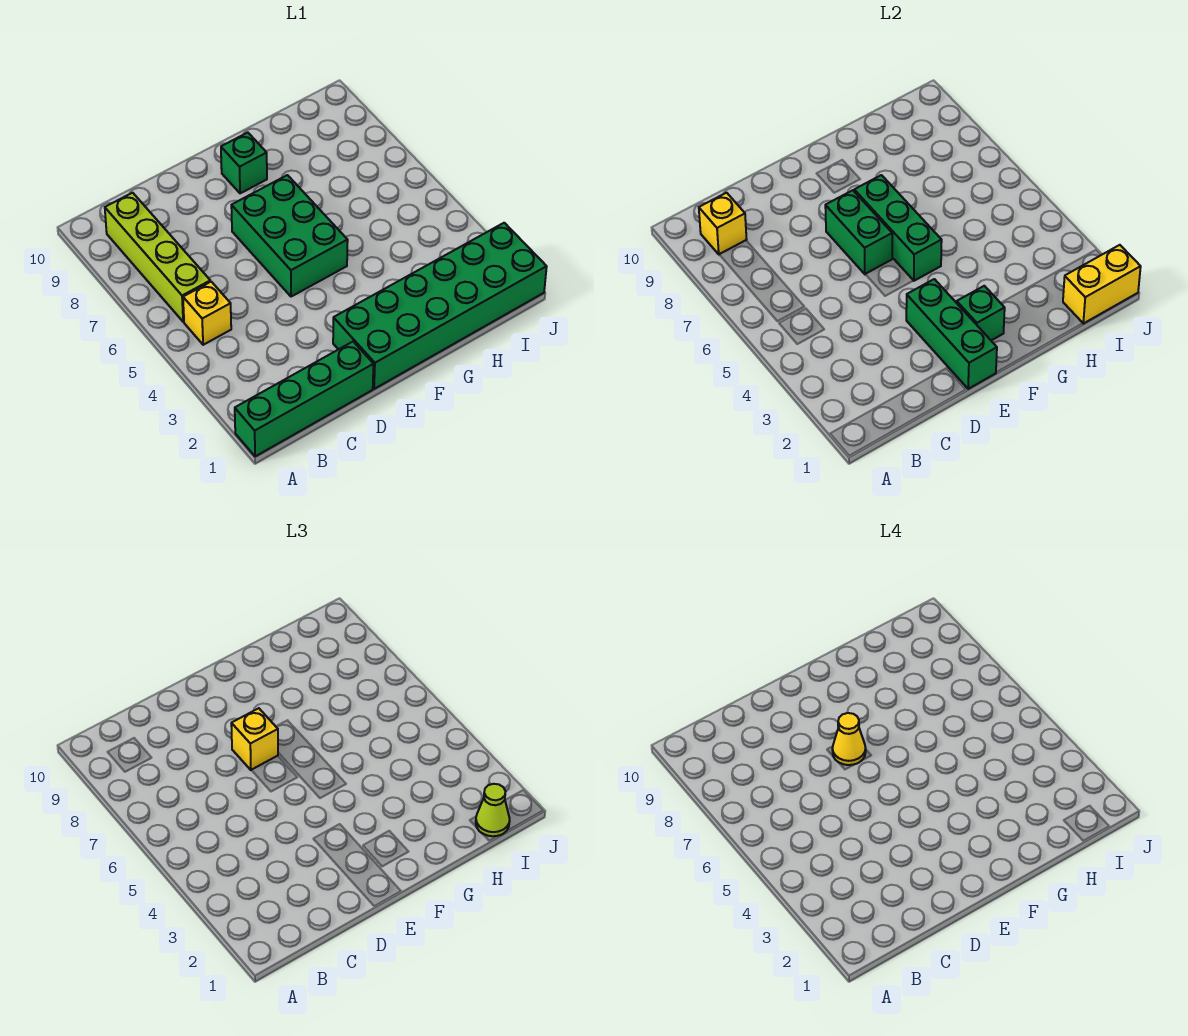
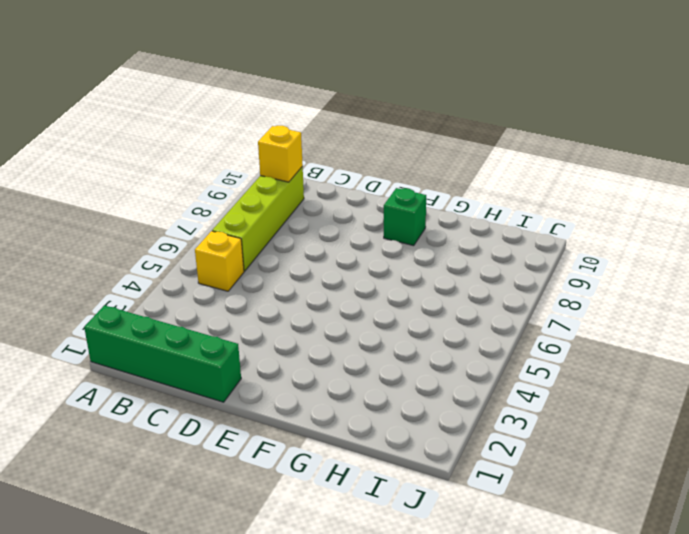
none -> green brick E1:J2 level 1
none -> green brick E5:F7 level 1
none -> green brick E1:E3 level 2

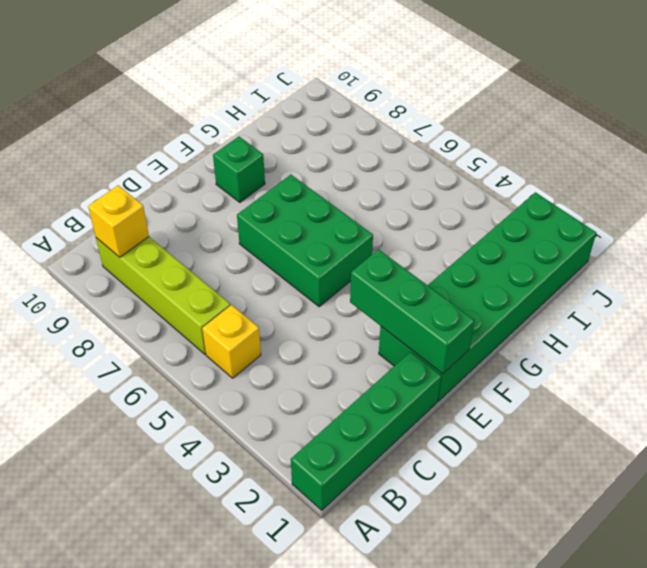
none -> green brick E6:E7 level 2
none -> green brick F2 level 2
none -> green brick F5:F7 level 2

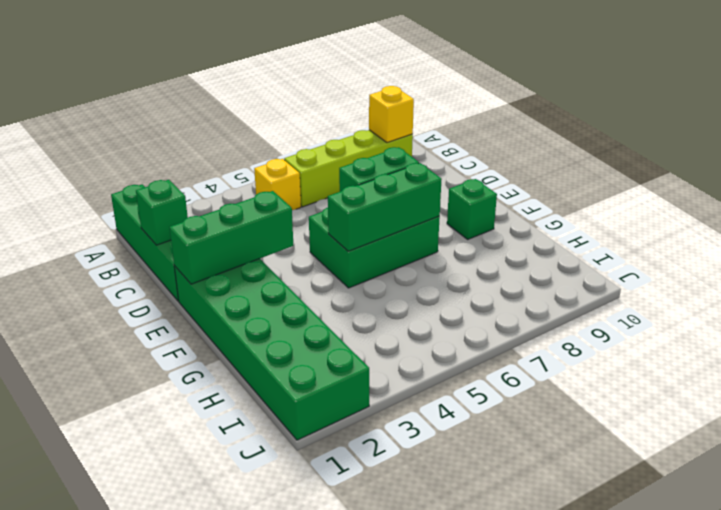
green brick C1 level 2 -> green brick F2 level 2
none -> yellow brick I1:J1 level 2
none -> yellow brick E7 level 3
none -> lime cone I1 level 3

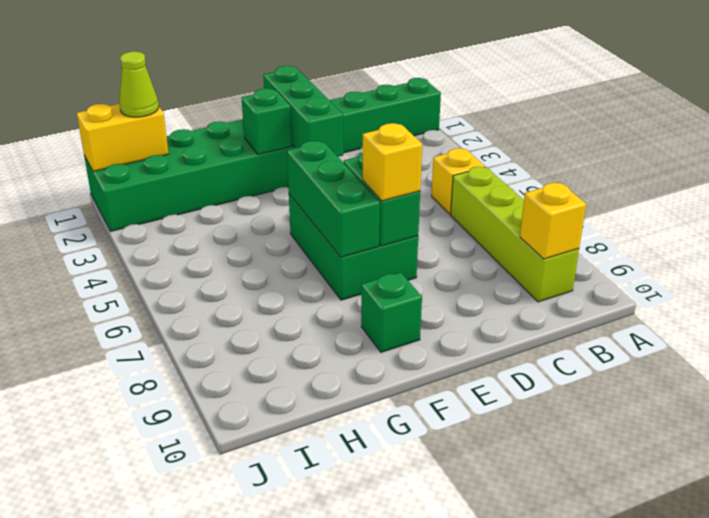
none -> yellow cone E7 level 4

